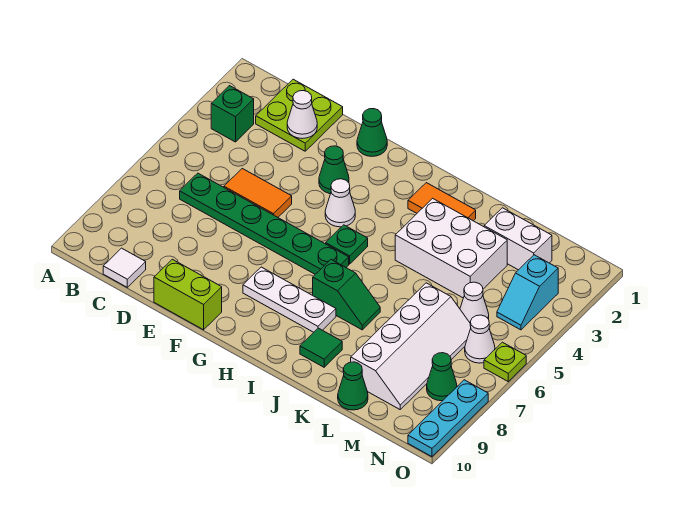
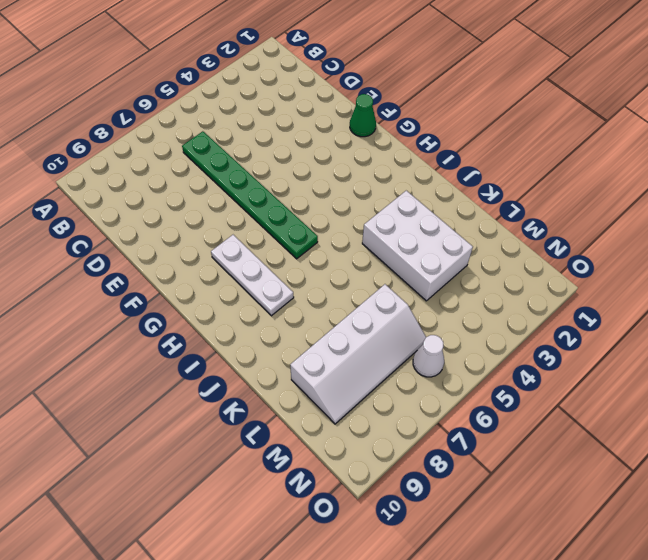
none -> green brick B3 level 1
none -> lime plate C1:D2 level 1
none -> white tile C10 level 1

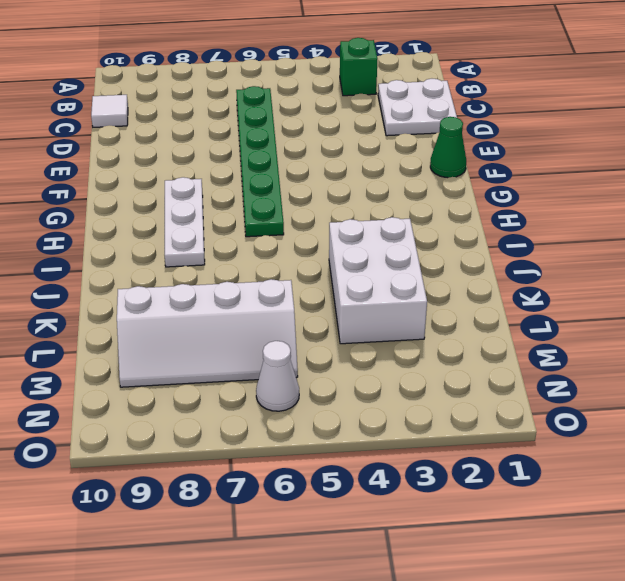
white plate C1:D2 level 1 -> lime plate C1:D2 level 1
none -> orange tile D5:E5 level 1
none -> lime brick E10:F10 level 1
none -> green cone F3 level 1

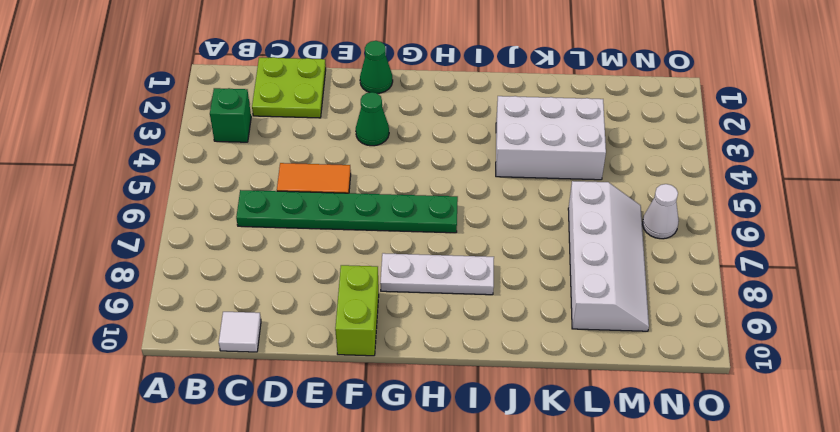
lime brick F9:F10 level 1 -> lime brick E10:F10 level 1
none -> white cone G4 level 1
none -> green plate H5 level 1
none -> orange tile I2:J2 level 1

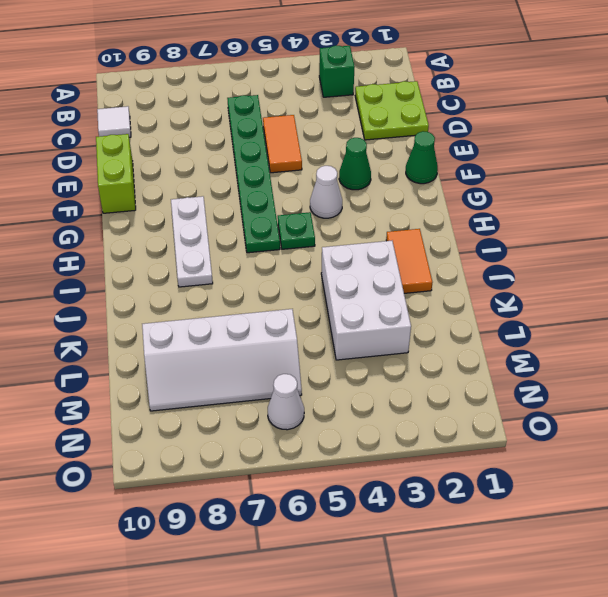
none -> green slope I7:J7 level 1 top I
none -> green tile J9 level 1
none -> white brick L2:M2 level 1

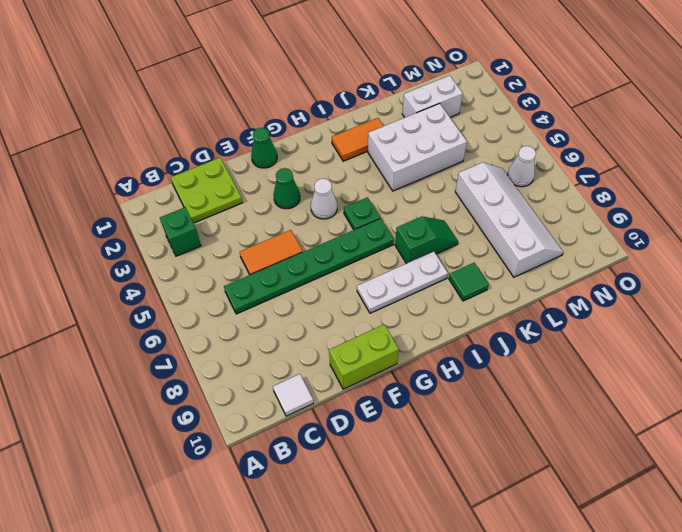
none -> green cone L10 level 1
none -> white cone M5 level 1
none -> cyan slope N3:N4 level 1 top 3

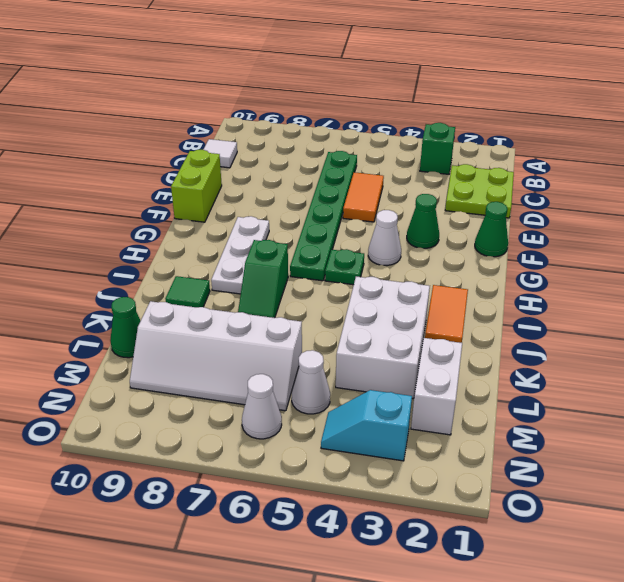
none -> green cone N8 level 1
none -> lime plate O6 level 1
none -> cyan plate O8:O10 level 1

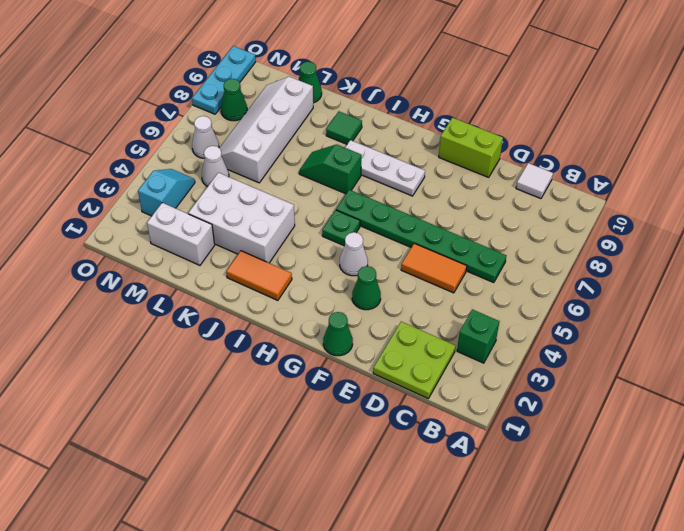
none -> lime plate O6 level 1
none -> white cone D2 level 2

